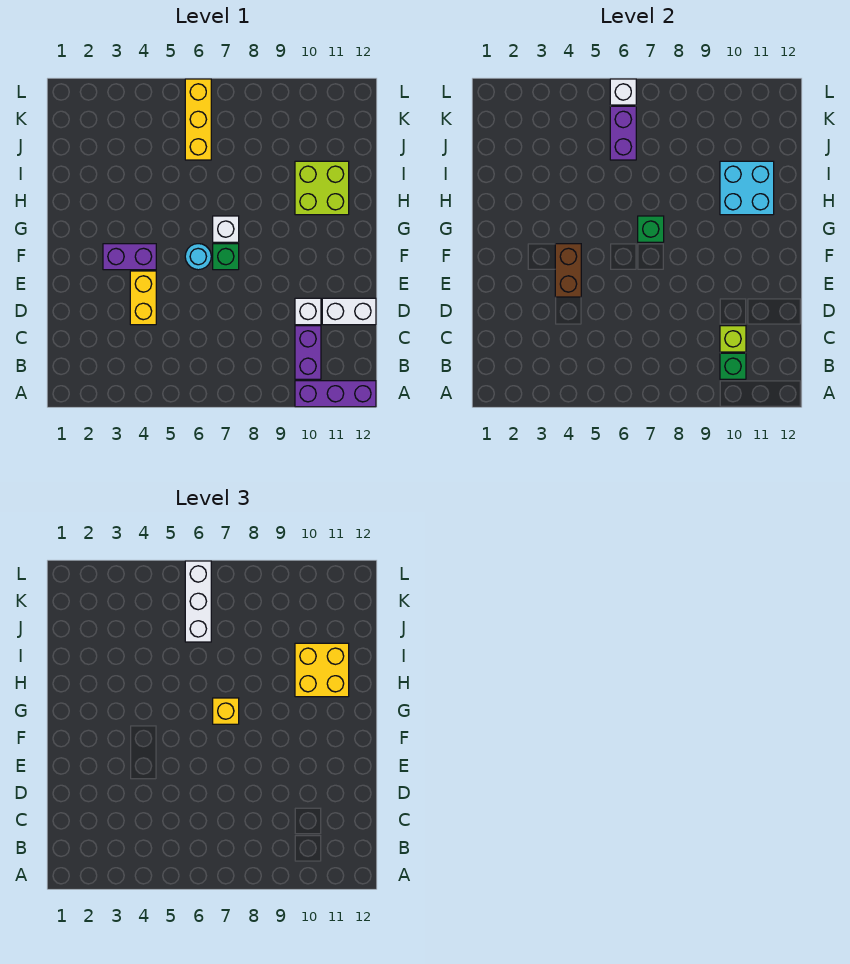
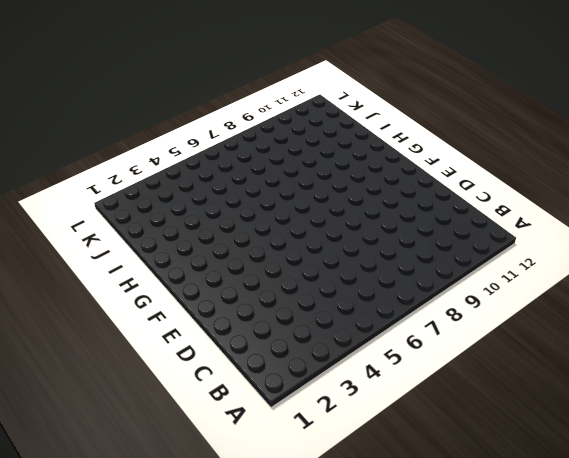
none -> purple brick A10:A12 level 1
none -> purple brick B10:C10 level 1
none -> yellow brick D4:E4 level 1

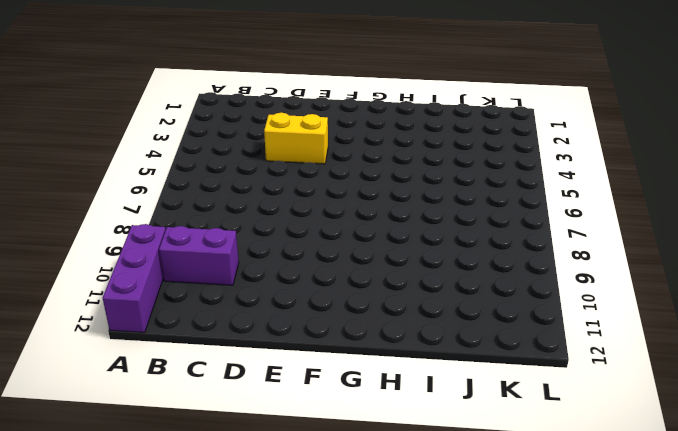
none -> white brick D10 level 1
none -> white brick D11:D12 level 1
none -> purple brick F3:F4 level 1

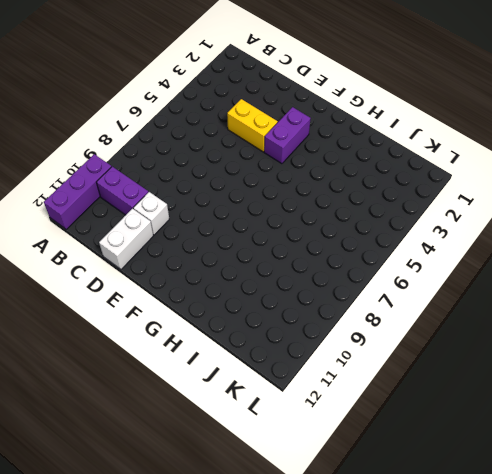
none -> cyan round brick F6 level 1
none -> green brick F7 level 1
none -> white brick G7 level 1

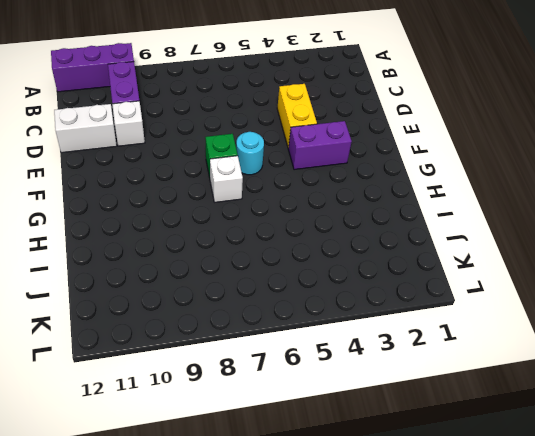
none -> lime brick H10:I11 level 1
none -> yellow brick J6:L6 level 1
none -> green brick B10 level 2

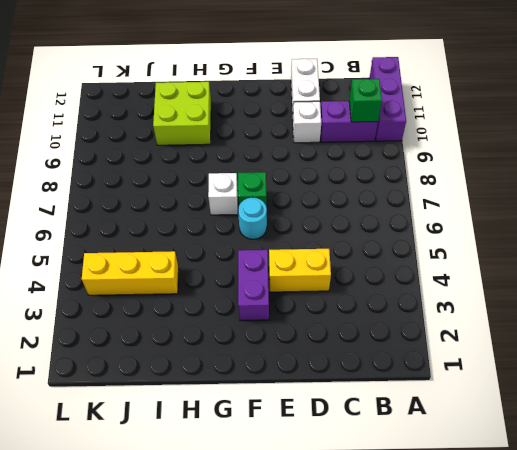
yellow brick I4:K4 level 1 -> yellow brick J6:L6 level 1
none -> lime brick C10 level 2
none -> brown brick E4:F4 level 2
none -> green brick G7 level 2

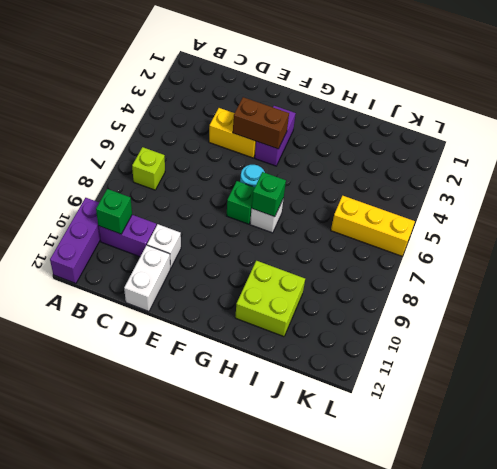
lime brick B7 level 1 -> lime brick C10 level 2
none -> cyan brick H10:I11 level 2
none -> purple brick J6:K6 level 2
none -> white brick L6 level 2

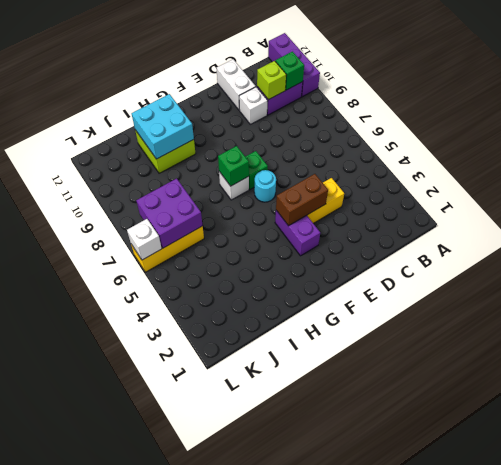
purple brick J6:K7 level 2 -> purple brick J6:K6 level 2
none -> yellow brick G7 level 3
none -> yellow brick H10:I11 level 3
none -> white brick J6:L6 level 3

